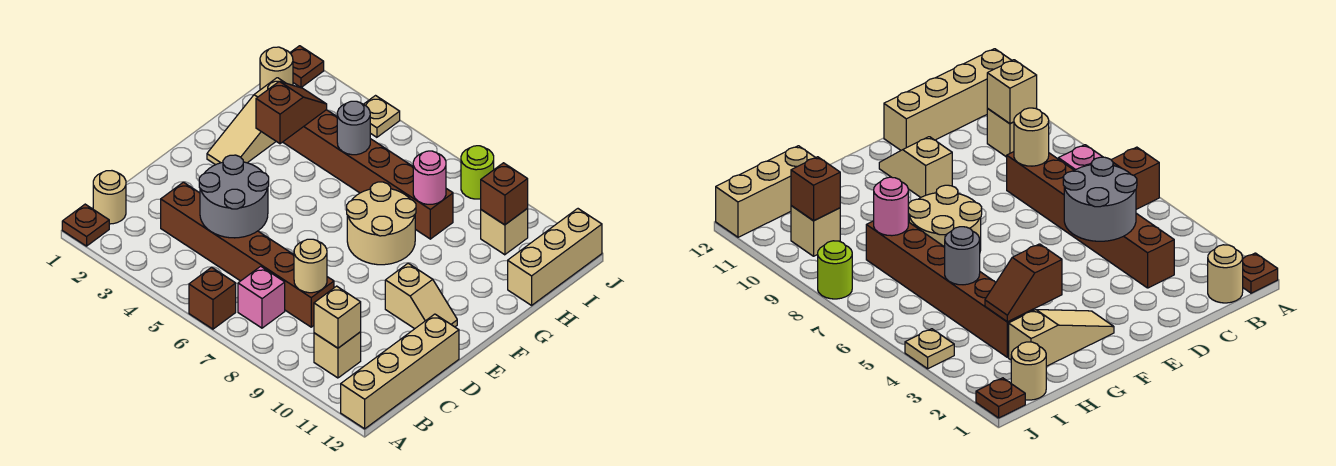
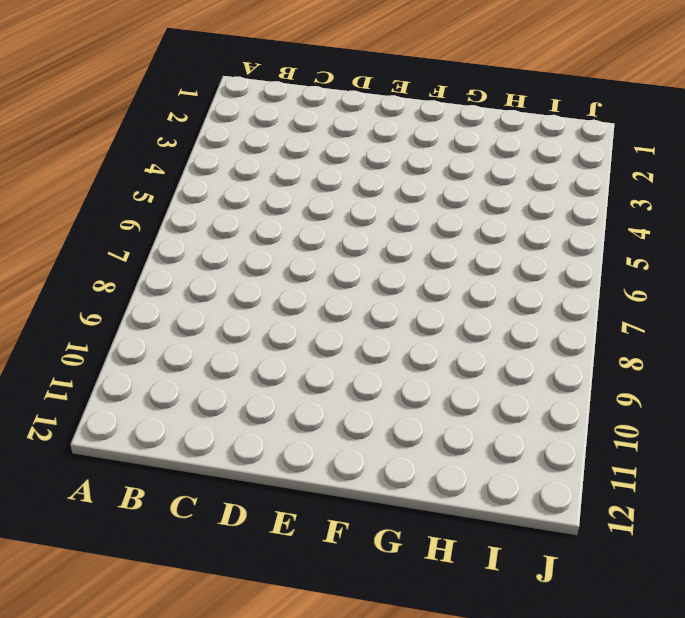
none -> brown plate A1 level 1
none -> brown brick A6 level 1
none -> tan brick A12:D12 level 1

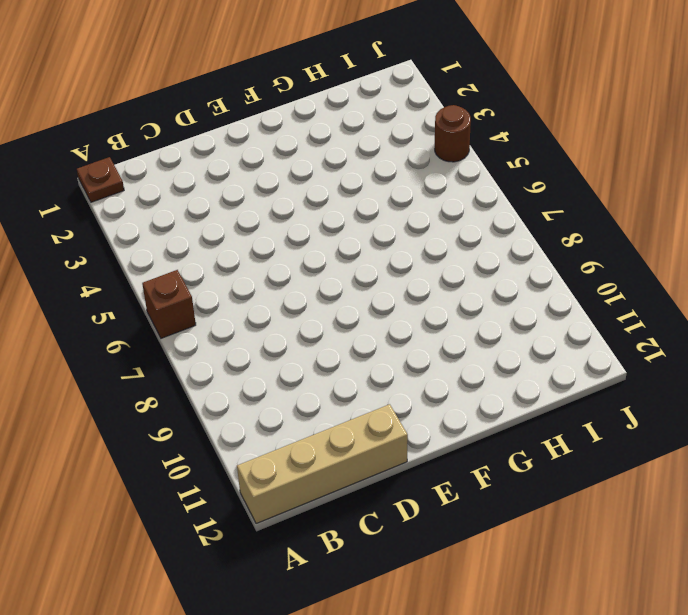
brown round brick J4 level 1 -> tan plate J4 level 1
none -> tan round brick B1 level 1
none -> pink brick B7 level 1
none -> tan brick B10 level 1

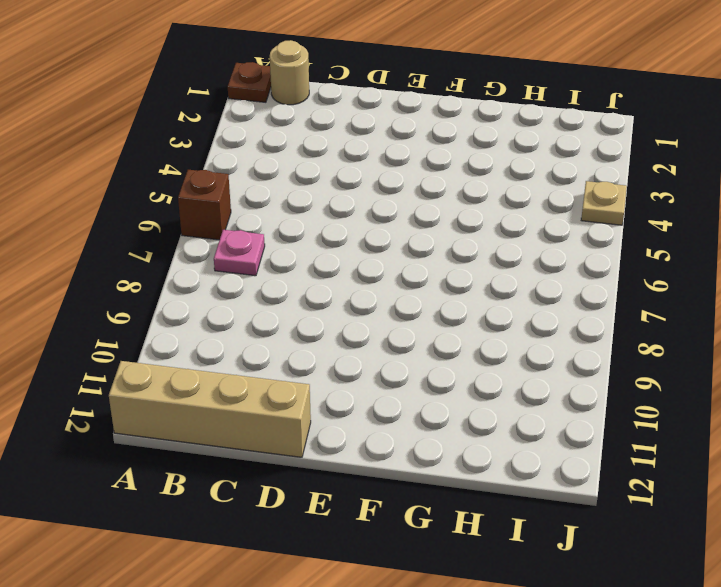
pink plate B7 level 1 -> pink brick B7 level 1
none -> tan brick B10 level 1
none -> brown brick C3:C8 level 1
none -> tan slope E10:E11 level 1 top 10

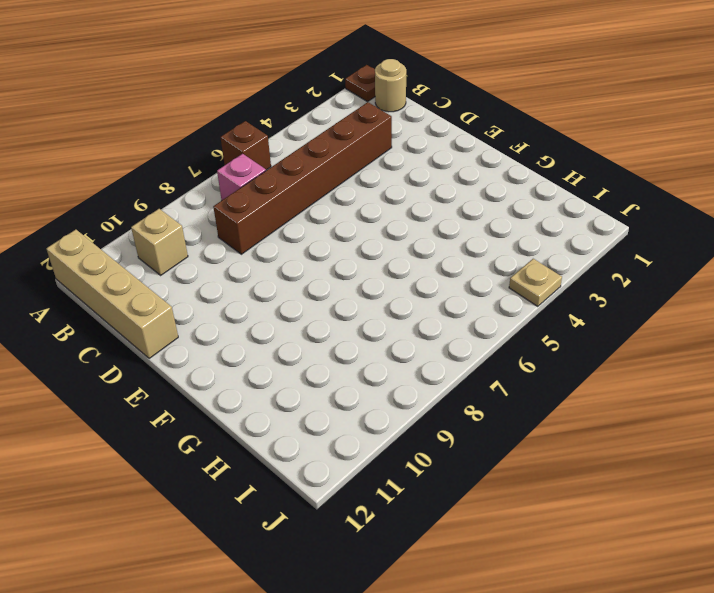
none -> tan slope E10:E11 level 1 top 10
none -> tan slope F2:H2 level 1 top H
none -> tan round brick F7:G8 level 1

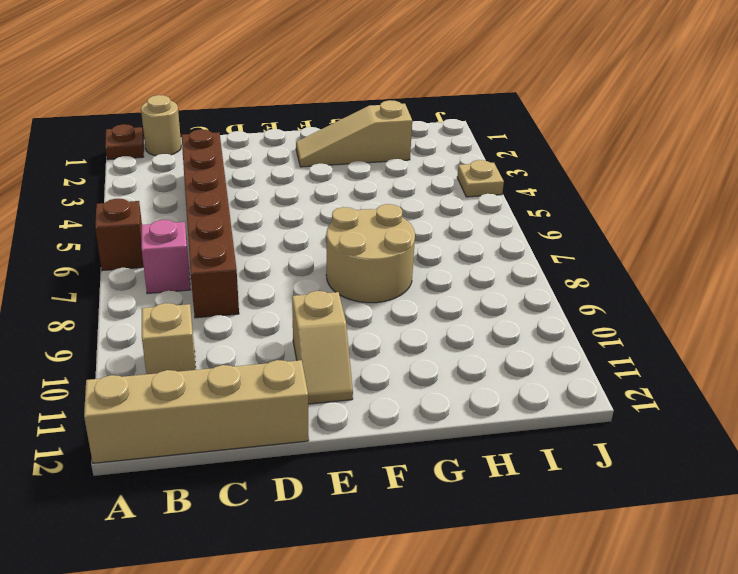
none -> brown brick H3:H8 level 1
none -> tan brick H12:J12 level 1
none -> tan round brick I1 level 1

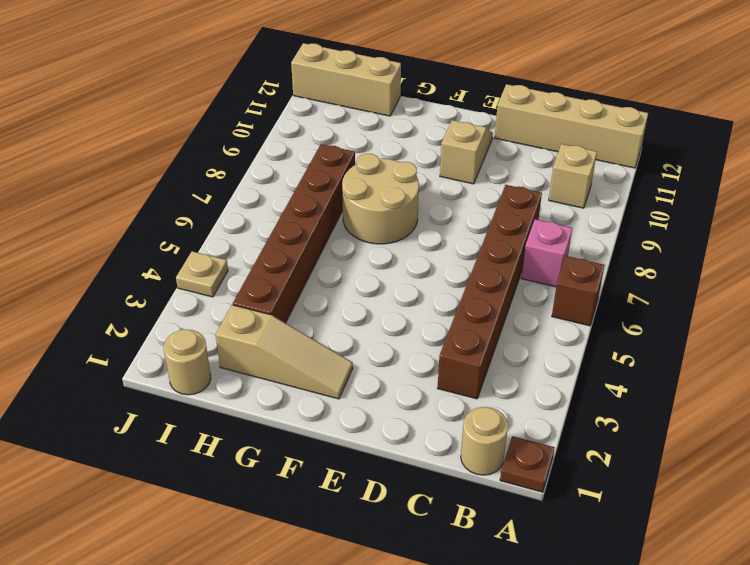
none -> tan brick I10 level 1
none -> brown plate J1 level 1
none -> lime round brick J8 level 1

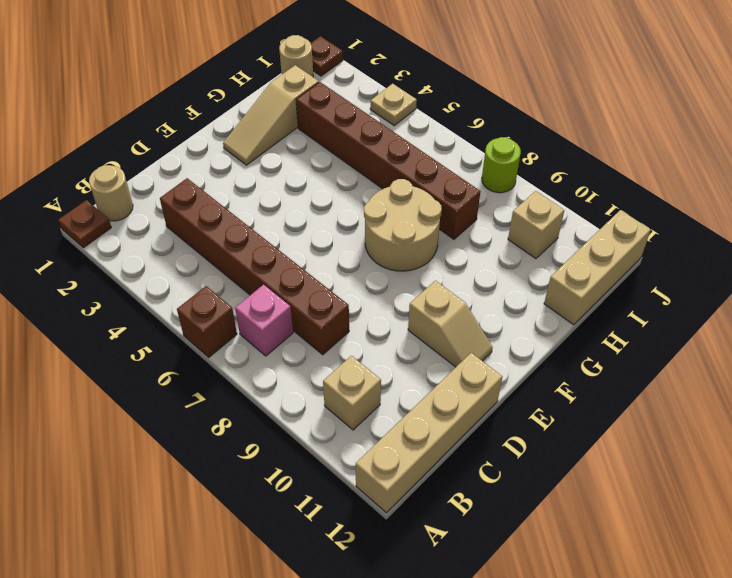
none -> tan brick B10 level 2
none -> grey round brick C4:D5 level 2
none -> tan round brick C8 level 2

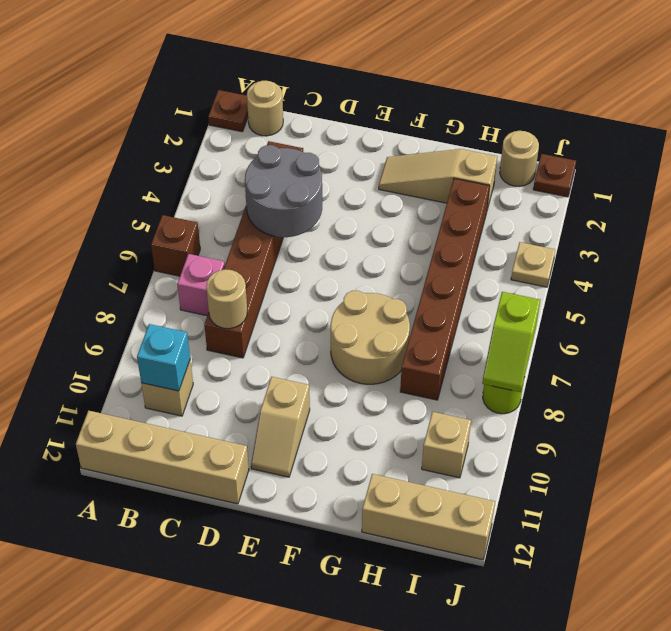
cyan brick B10 level 2 -> tan brick B10 level 2
lime slope J7:J8 level 2 top 7 -> none
none -> brown slope G3:H3 level 2 top G
none -> grey round brick H5 level 2
none -> pink round brick H8 level 2

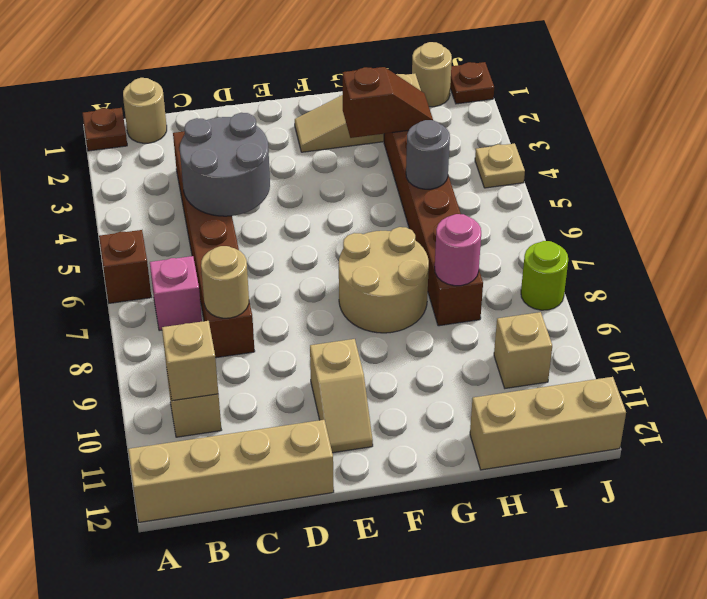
none -> brown brick I10 level 2

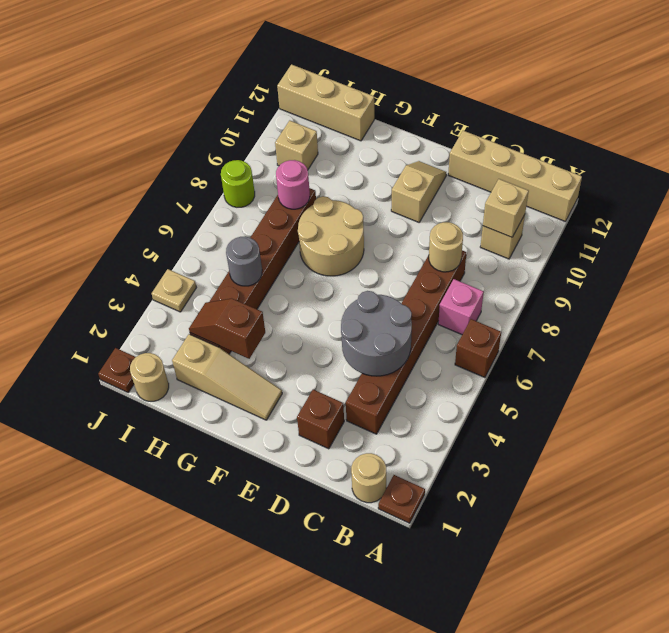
brown brick D2 level 1 -> brown brick I10 level 2

